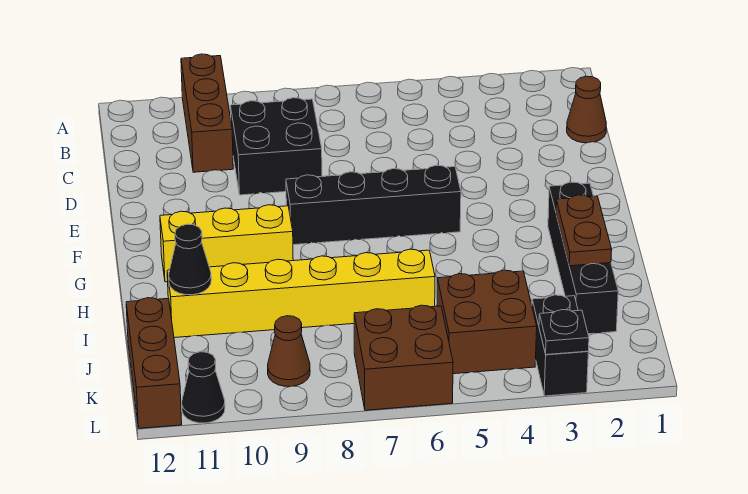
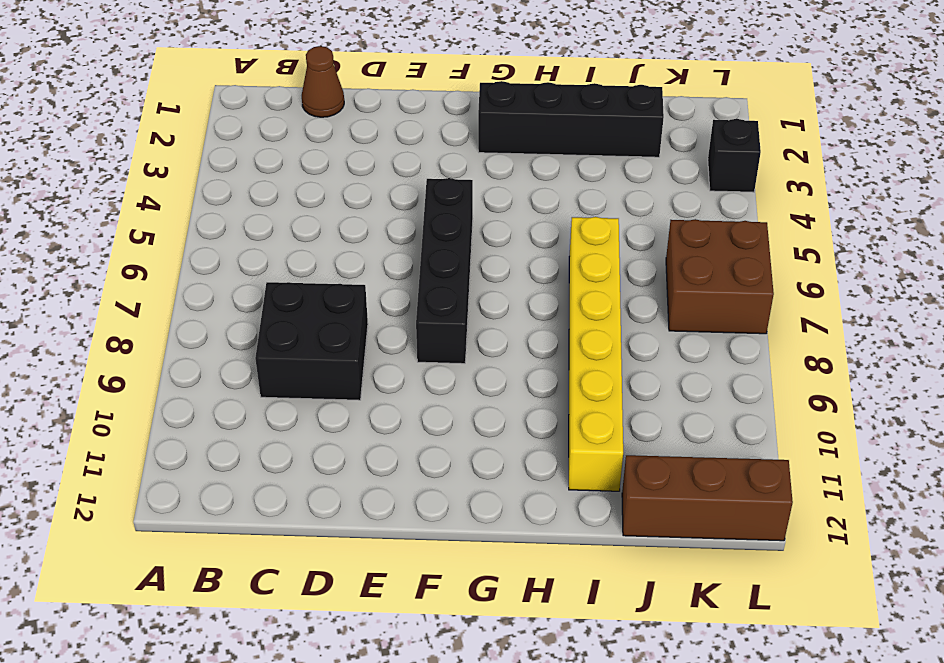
black brick L3 level 1 -> black brick K3:L3 level 1
none -> brown brick A10:C10 level 1
none -> yellow brick G9:G11 level 1
none -> brown brick J4:K5 level 1

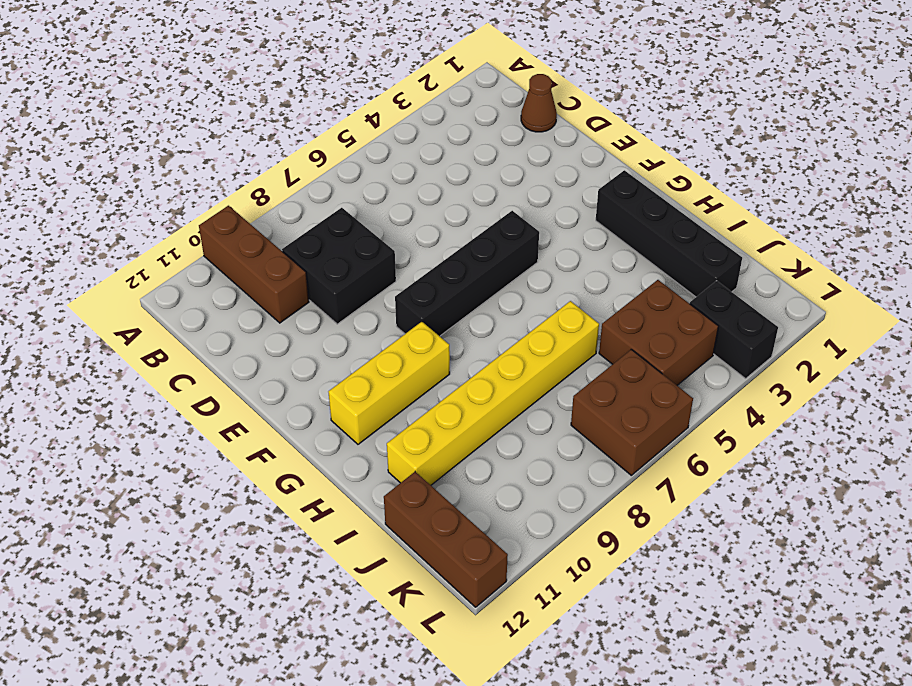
none -> brown cone K9 level 1
none -> black cone L11 level 1
none -> brown plate H2:I2 level 2

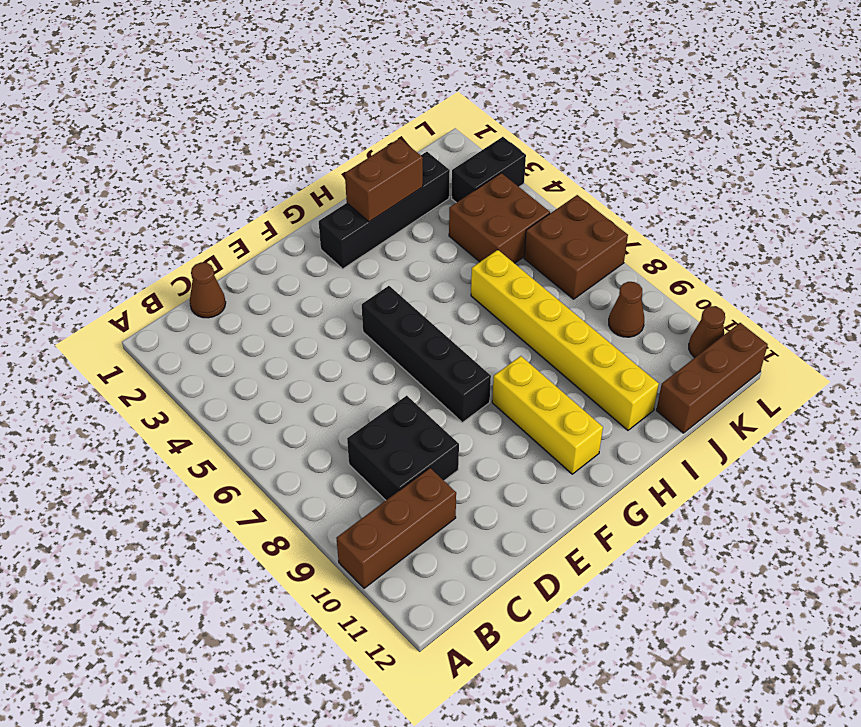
brown brick H2:I2 level 2 -> brown plate H2:I2 level 2
brown cone L11 level 1 -> black cone L11 level 1
none -> black cone I11 level 2
none -> black plate L3 level 2

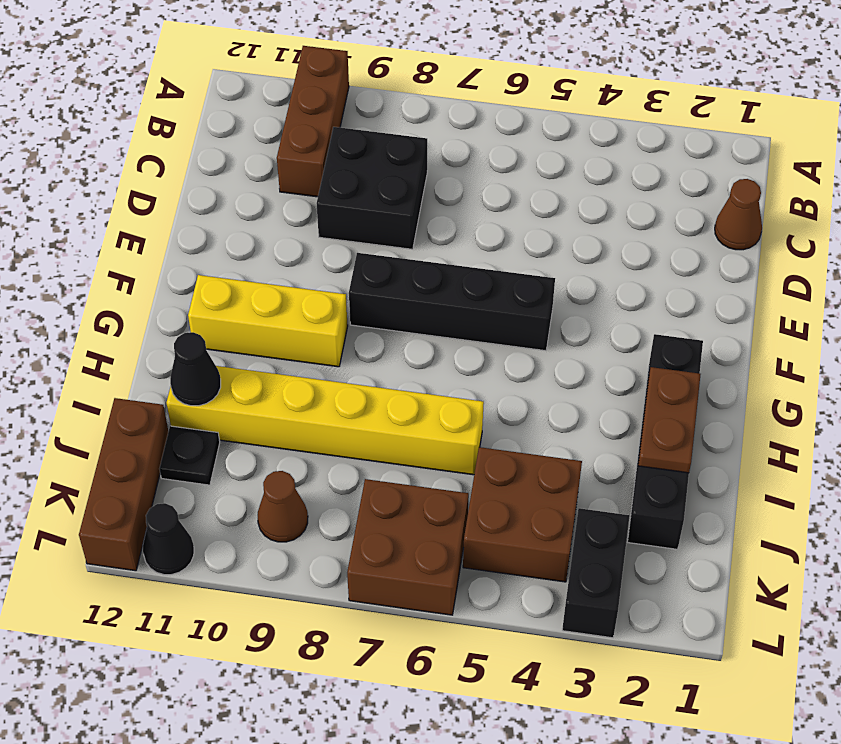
black plate J11 level 1 -> black plate L3 level 2

